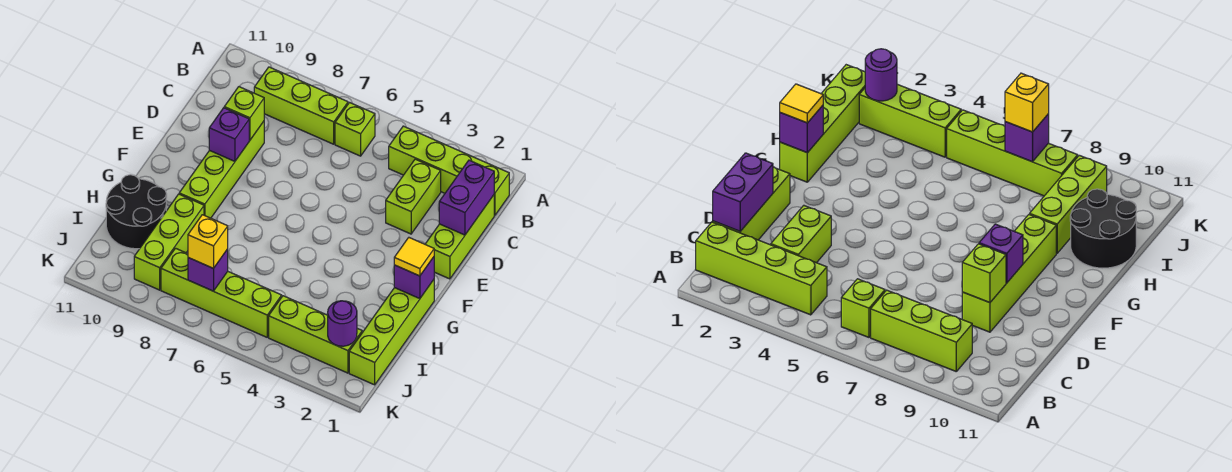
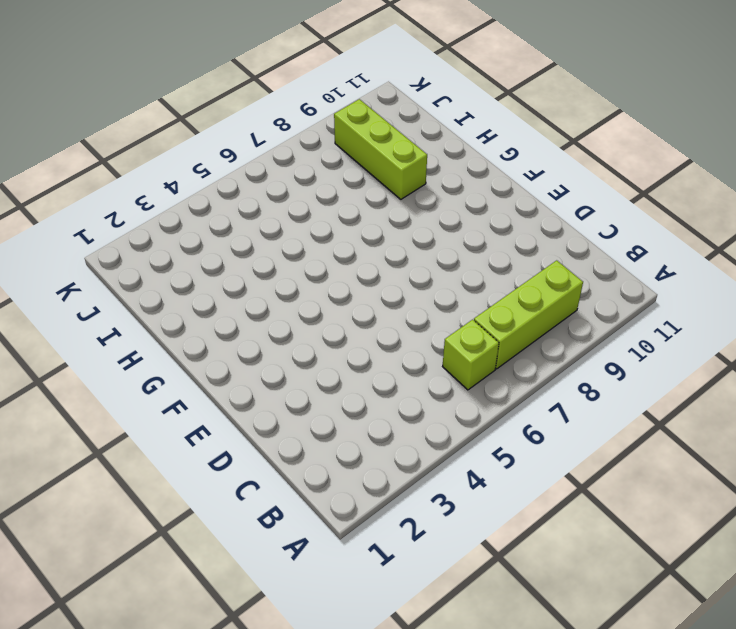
none -> lime brick B1:B4 level 1
none -> lime brick C1:E1 level 1
none -> lime brick C3:D3 level 1

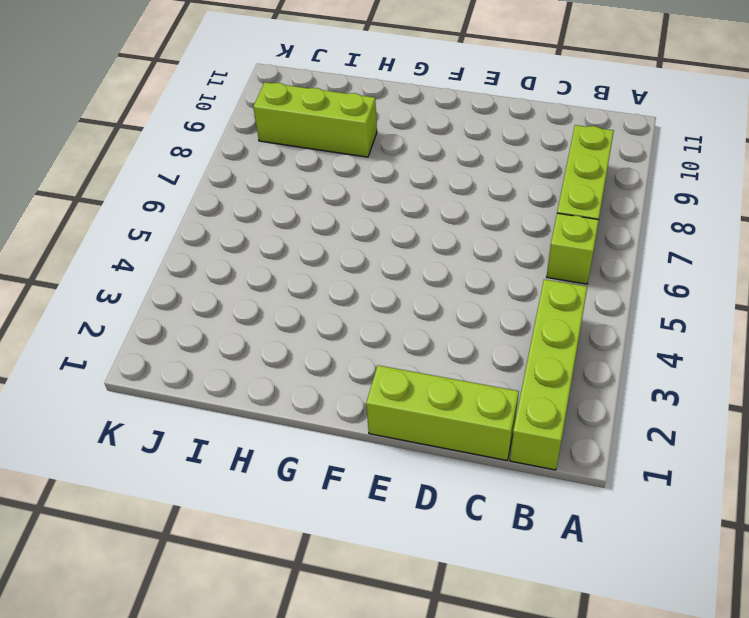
none -> lime brick C3:D3 level 1
none -> lime brick D9:G9 level 1
none -> lime brick G1:J1 level 1

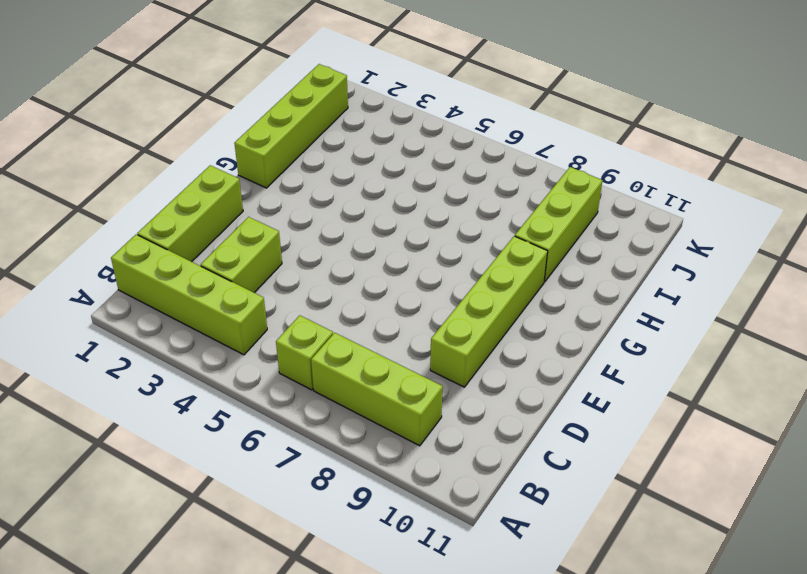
none -> black round brick H10:I11 level 1
none -> lime brick J2:J4 level 1
none -> lime brick J5:J8 level 1

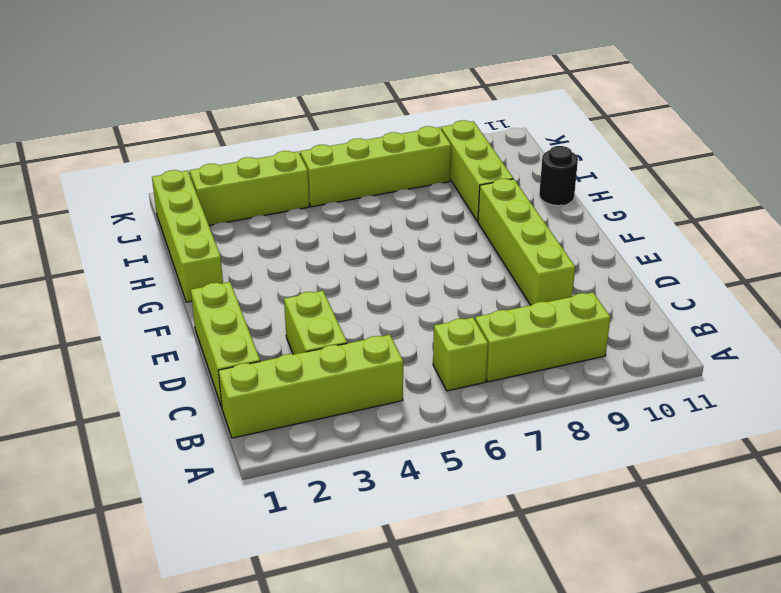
black round brick H11 level 1 -> black round brick H10:I11 level 1
none -> purple brick C1:D1 level 2
none -> lime brick D9 level 2
none -> purple brick E9 level 2

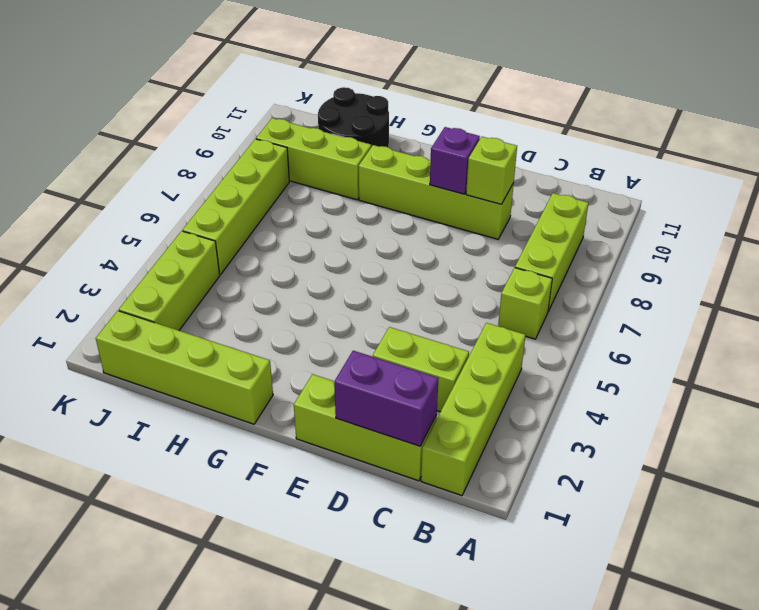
none -> purple brick G1 level 2
none -> purple round brick J2 level 2
none -> purple brick J7 level 2

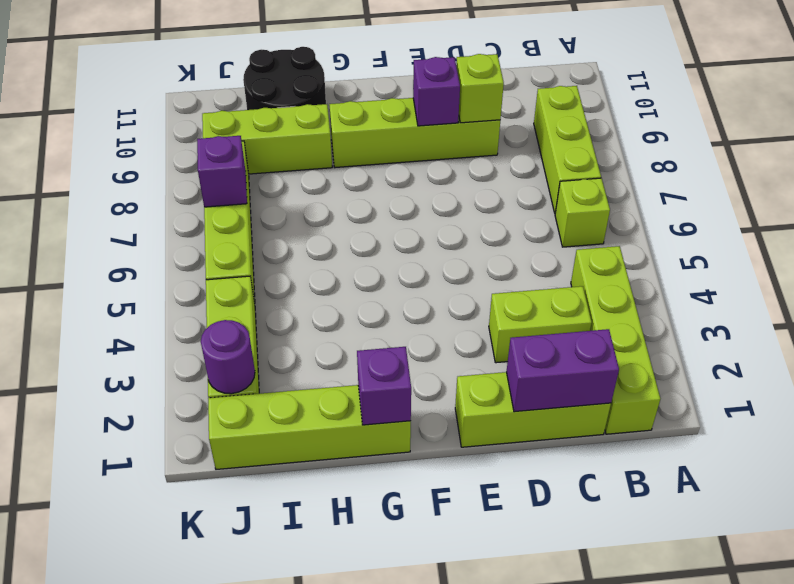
none -> yellow tile G1 level 3
none -> yellow brick J7 level 3

